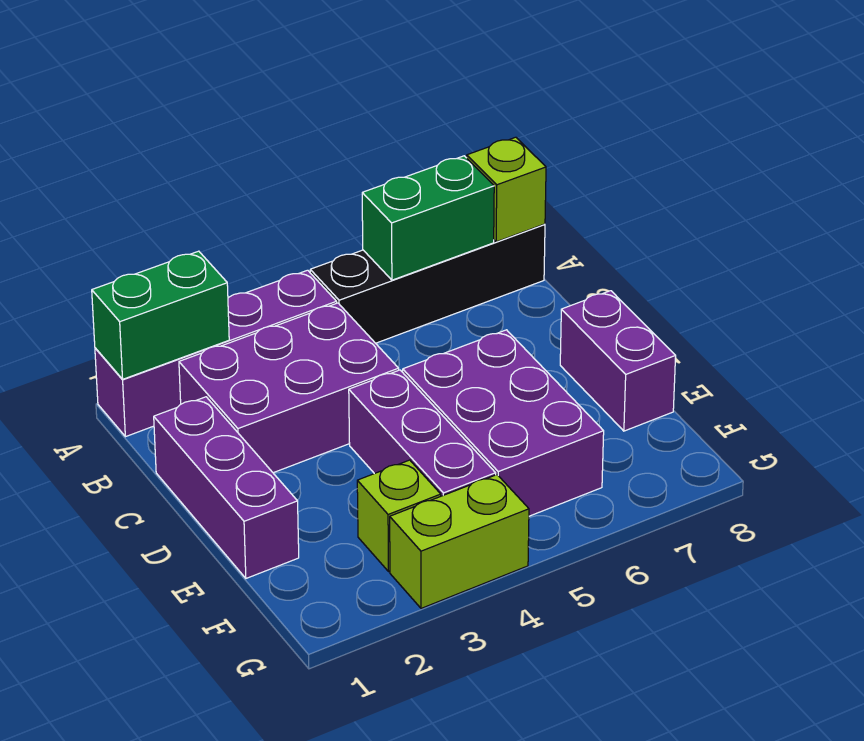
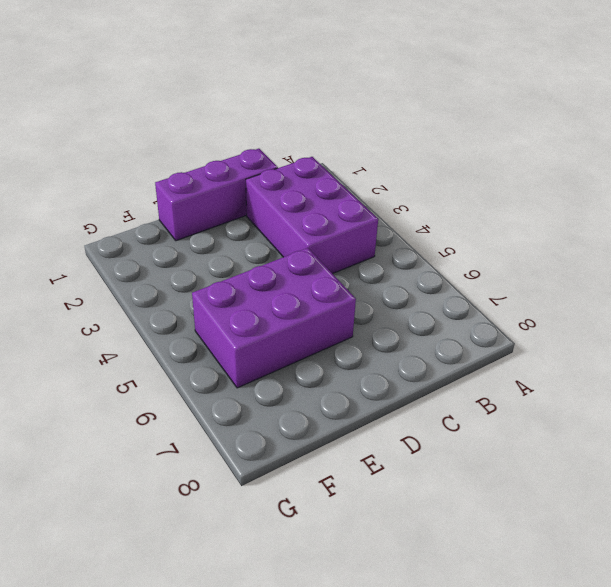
none -> purple brick A1:A4 level 1
none -> black brick A5:A8 level 1
none -> purple brick D4:F4 level 1

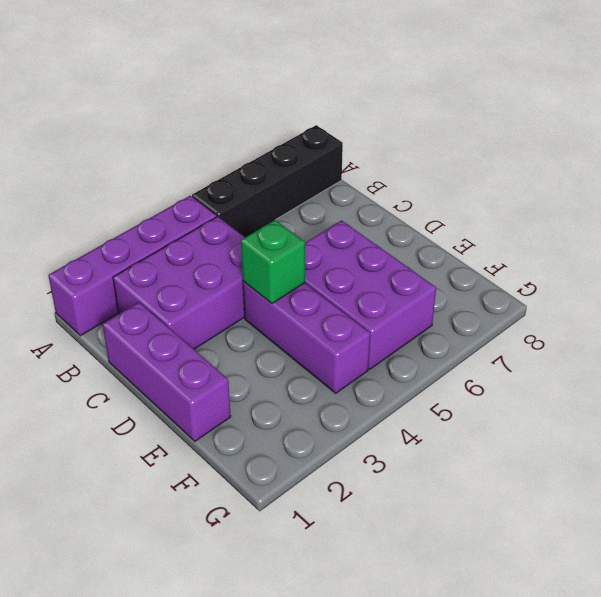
green brick D4 level 2 -> none
none -> purple brick D8:E8 level 1
none -> lime brick F3 level 1
none -> lime brick G3:G4 level 1

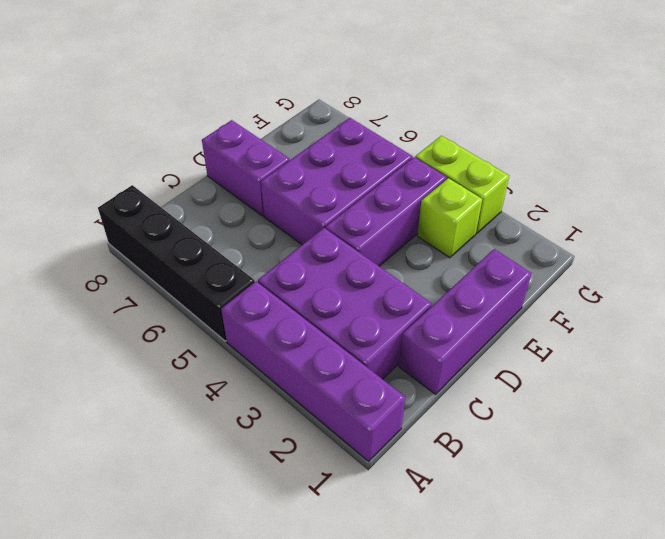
purple brick D7:D8 level 1 -> purple brick D8:E8 level 1
none -> green brick A1:A2 level 2
none -> green brick A6:A7 level 2
none -> lime brick A8 level 2

